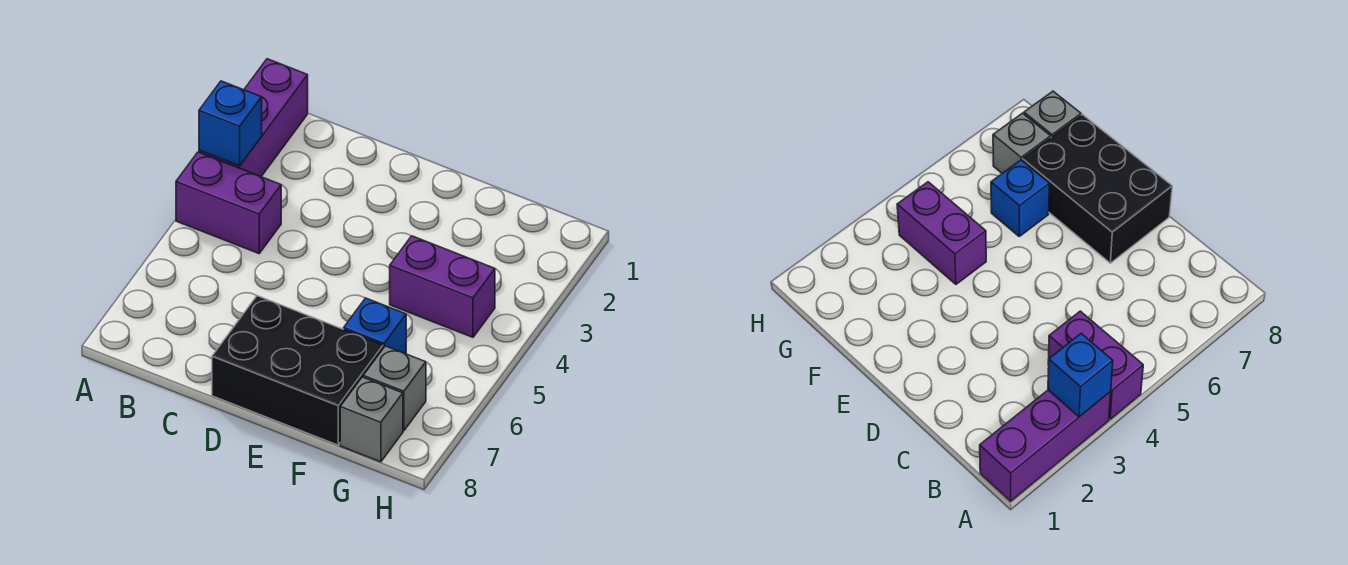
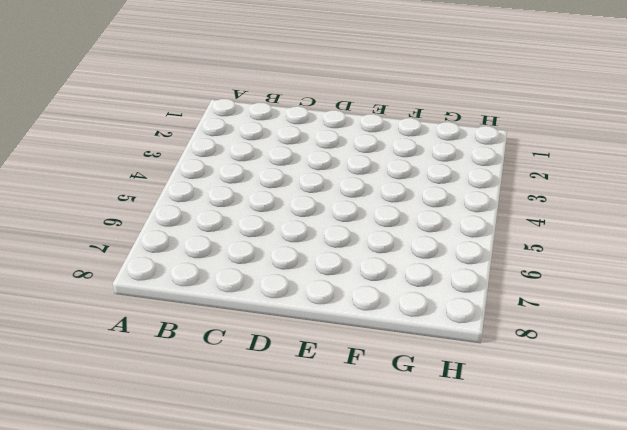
none -> purple brick A1:A3 level 1
none -> purple brick A4:B4 level 1

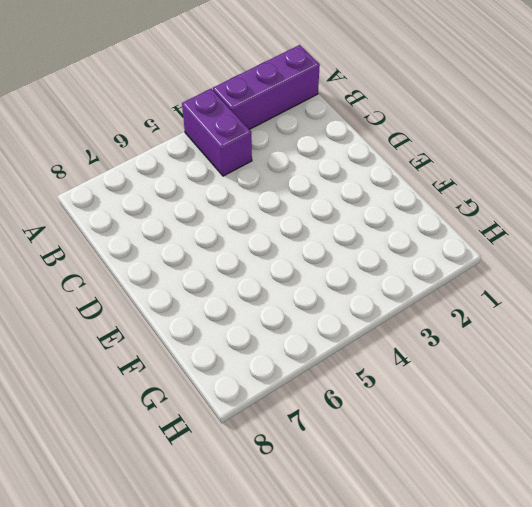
none -> black brick D7:F8 level 1
none -> purple brick F4:G4 level 1

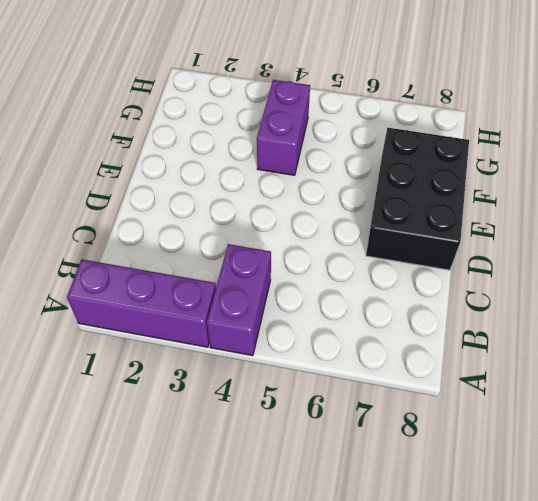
none -> blue brick F6 level 1
none -> grey brick G7 level 1

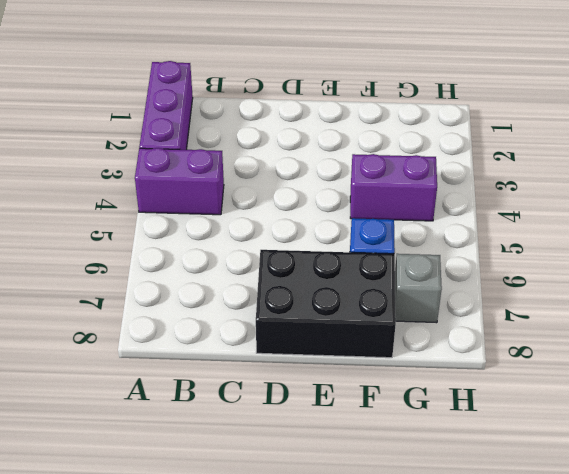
none -> grey brick G8 level 1
none -> blue brick A3 level 2

